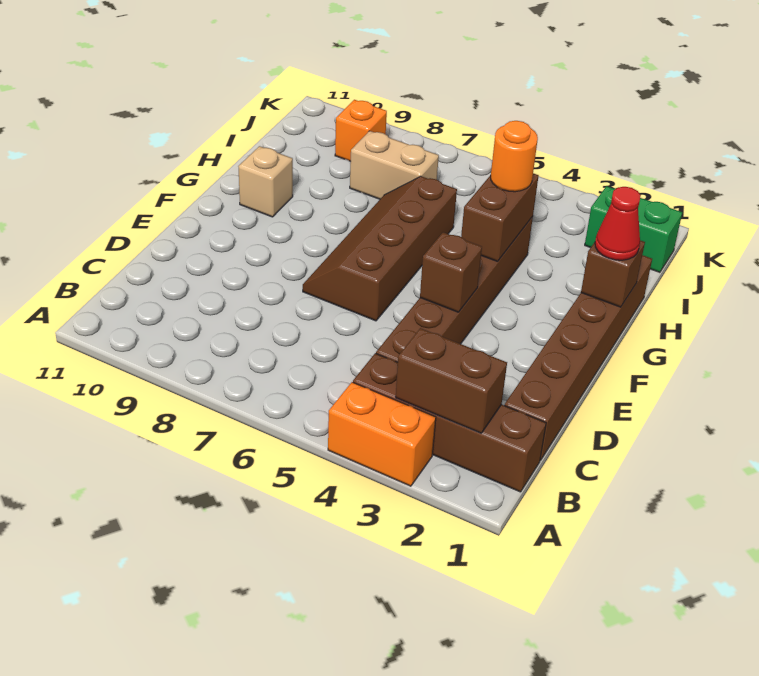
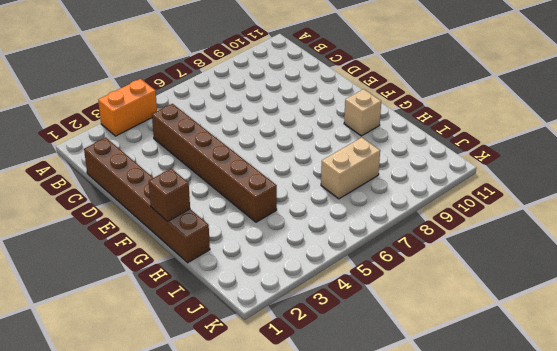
none -> brown brick B1:B4 level 1
none -> brown slope E6:H7 level 1 top 6
none -> green brick J1:J2 level 1

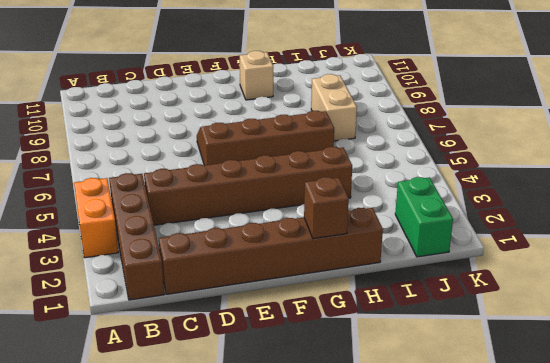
none -> orange brick J9 level 1
none -> brown brick B2:B3 level 2
none -> brown brick E4 level 2

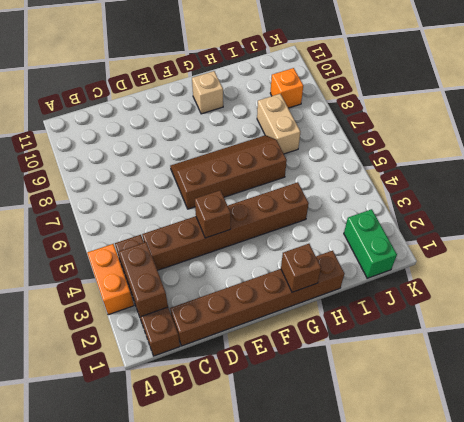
none -> brown brick G4:H4 level 2
none -> red cone G1 level 3
none -> orange round brick H4 level 3

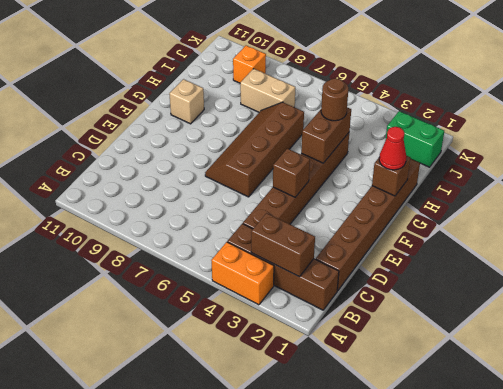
brown round brick H4 level 3 -> orange round brick H4 level 3

